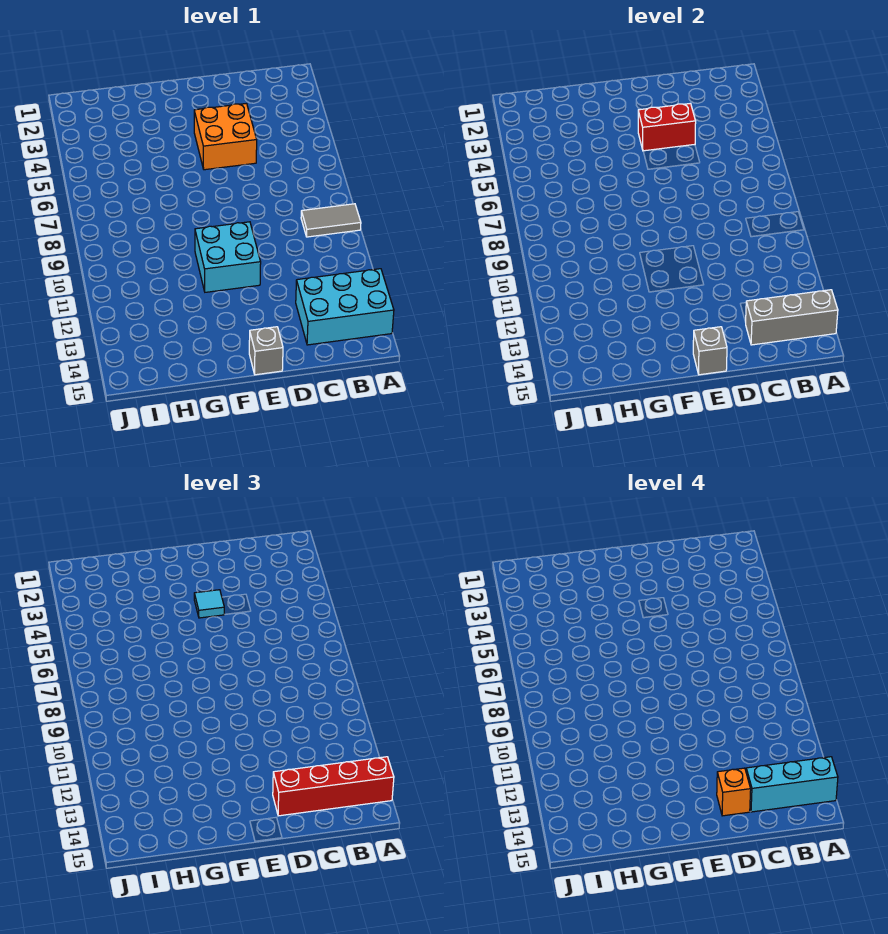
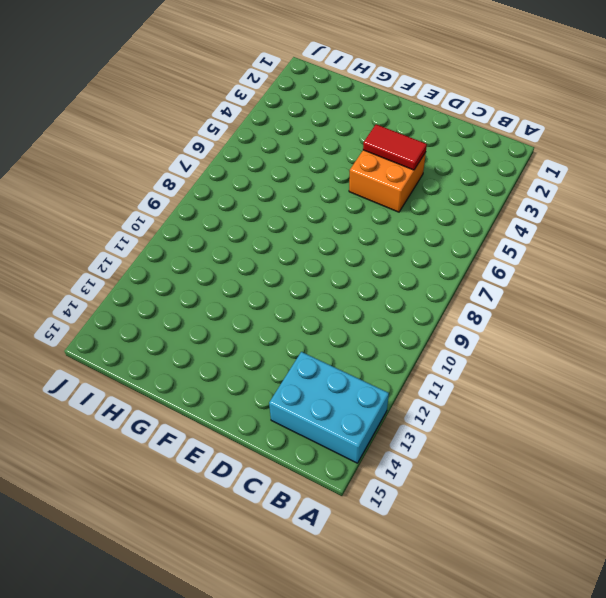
red tile D4:E4 level 2 -> red brick D4:E4 level 2
none -> grey tile A9:B9 level 1
none -> cyan brick E10:F11 level 1
none -> grey brick E15 level 1

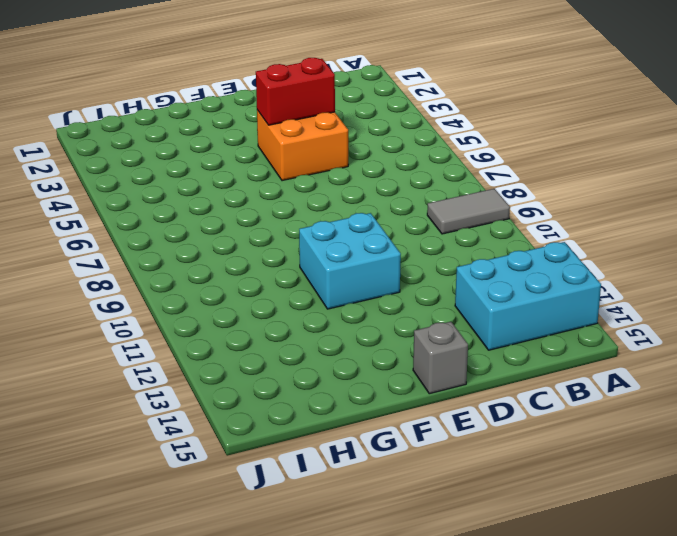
none -> grey brick A14:C14 level 2
none -> grey brick E15 level 2
none -> red brick A14:D14 level 3

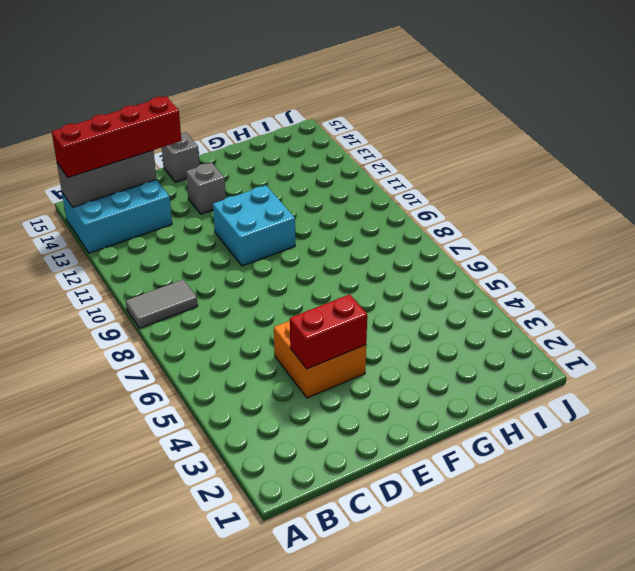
grey brick E13 level 1 -> grey brick E15 level 2
none -> cyan tile E4 level 3
none -> cyan brick A14:C14 level 4
none -> orange brick D14 level 4

